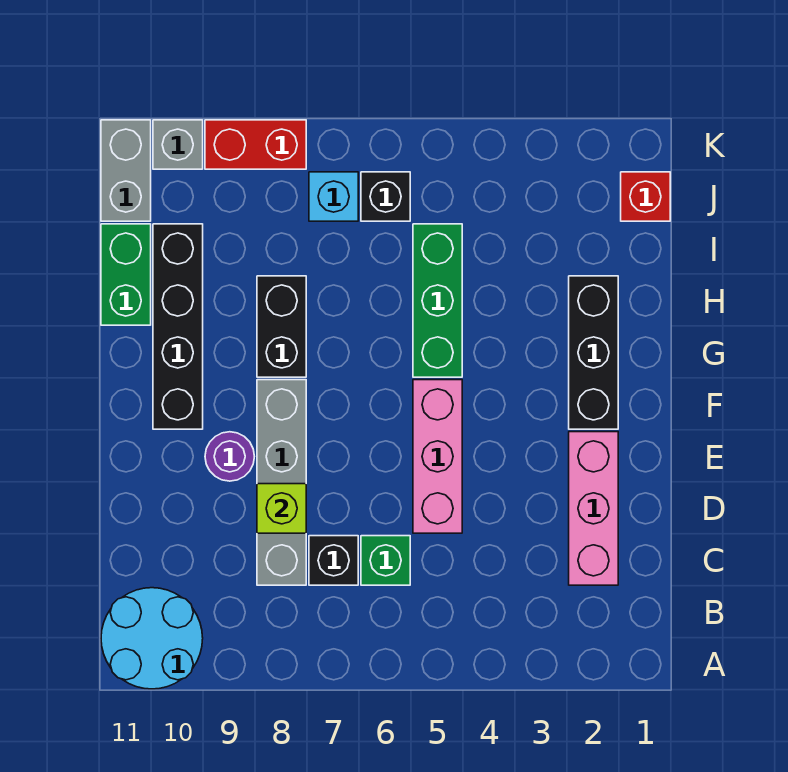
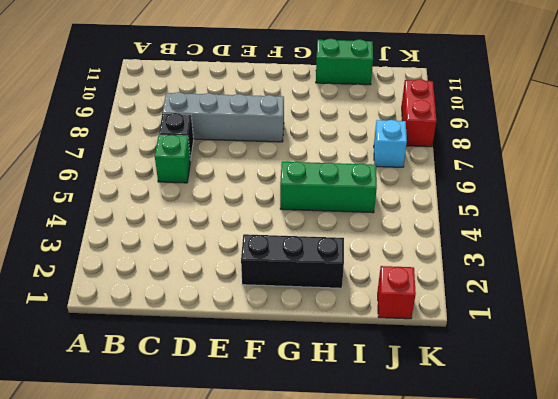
none -> cyan round brick A10:B11 level 1
none -> pink brick C2:E2 level 1
none -> pink brick D5:F5 level 1

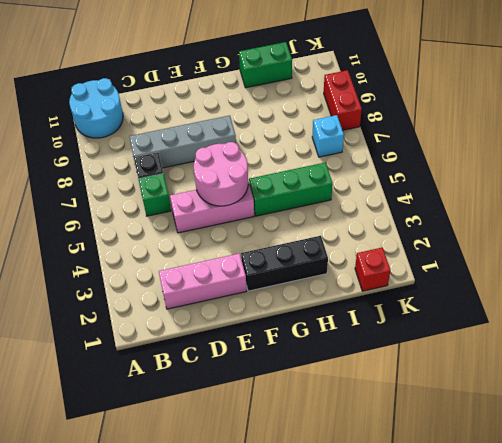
pink round brick E5:F6 level 2 -> none
none -> purple round brick E9 level 1
none -> black brick F10:I10 level 1
none -> black brick G8:H8 level 1

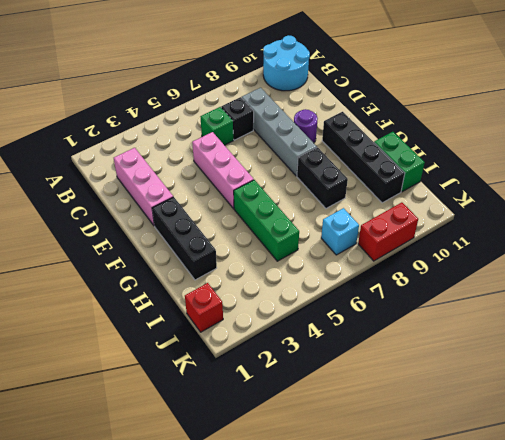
none -> black brick J6 level 1
none -> grey brick J11:K11 level 1
none -> grey brick K10 level 1

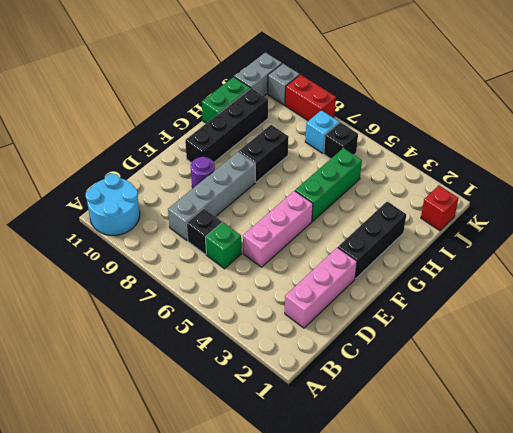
none -> lime brick D8 level 2

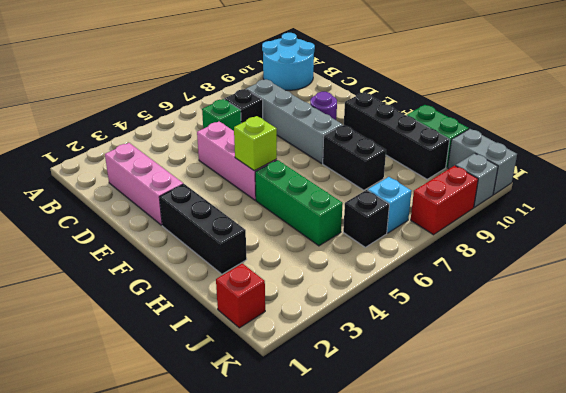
lime brick F5 level 2 -> lime brick D8 level 2

